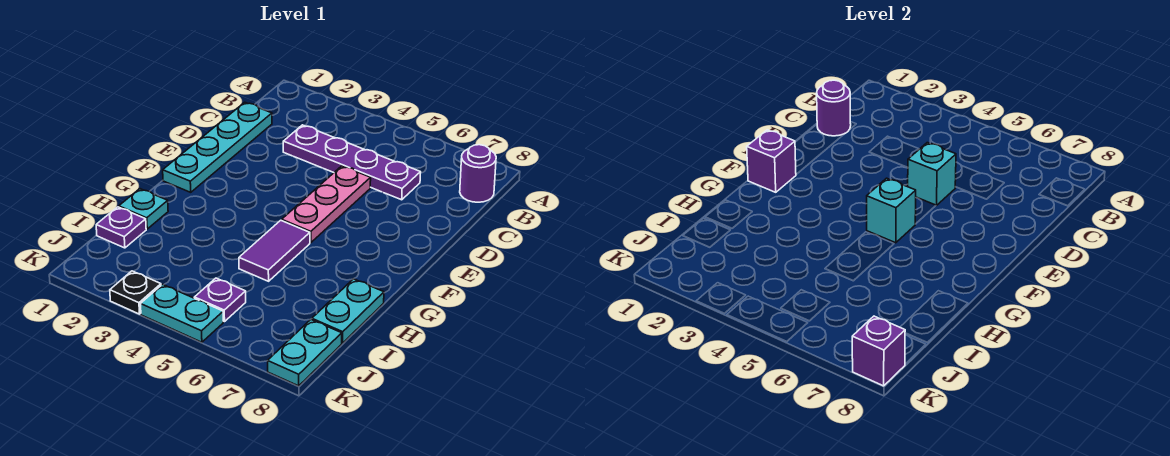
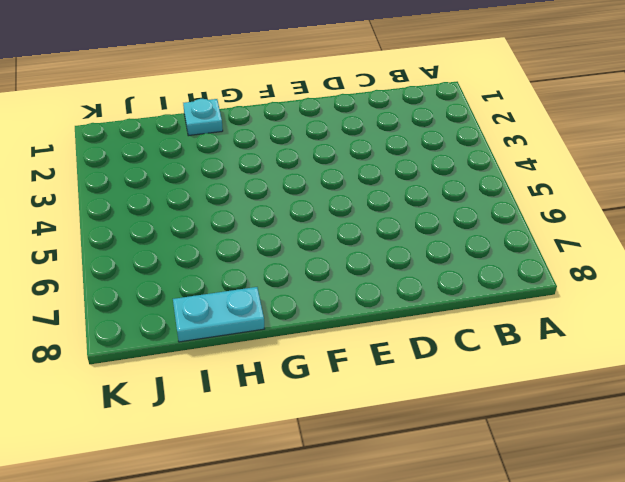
none -> purple round brick B8 level 1
none -> cyan plate C1:F1 level 1
none -> purple plate C3:C6 level 1

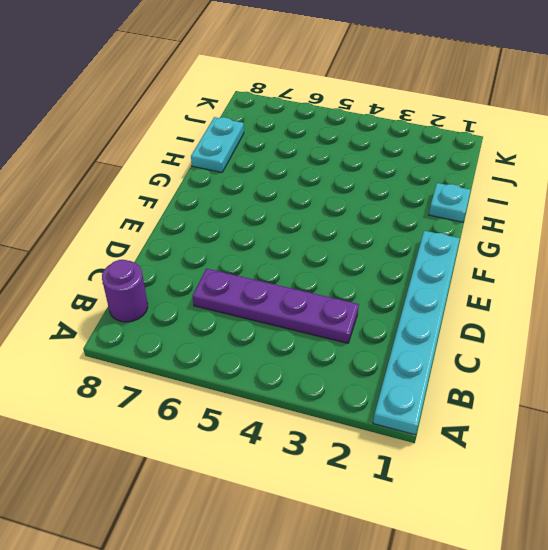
cyan plate A1:F1 level 1 -> cyan plate C1:F1 level 1
none -> pink plate D5:F5 level 1
none -> purple tile G5:H5 level 1
none -> purple plate I1 level 1

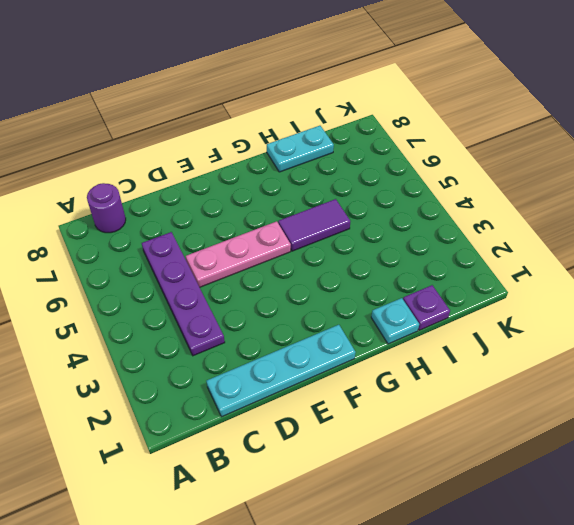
none -> purple plate J5 level 1
none -> cyan plate J8:K8 level 1
none -> black plate K3 level 1

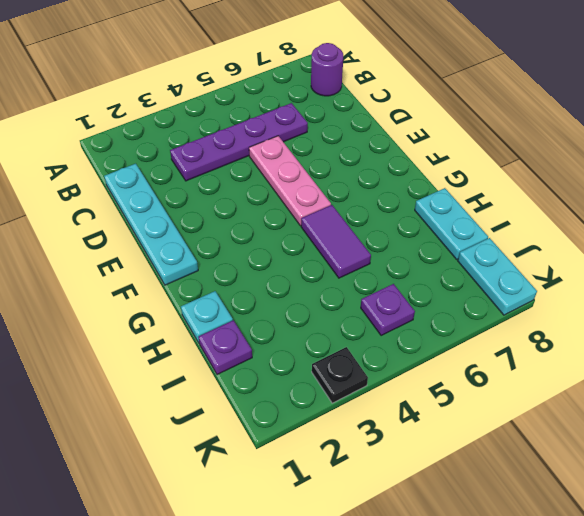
none -> cyan plate K4:K5 level 1
none -> purple round brick C1 level 2
none -> cyan brick D5 level 2

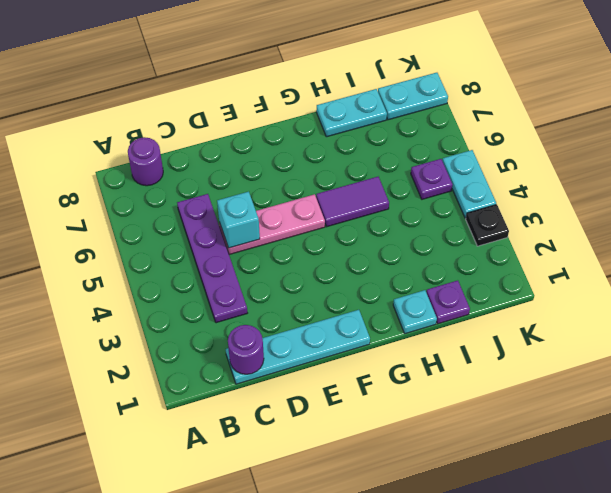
none -> purple brick F1 level 2
none -> cyan brick F5 level 2
none -> purple brick K8 level 2

